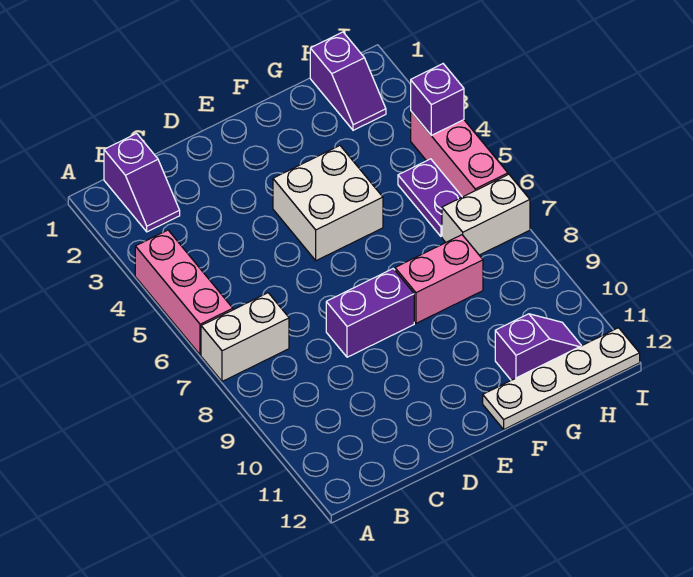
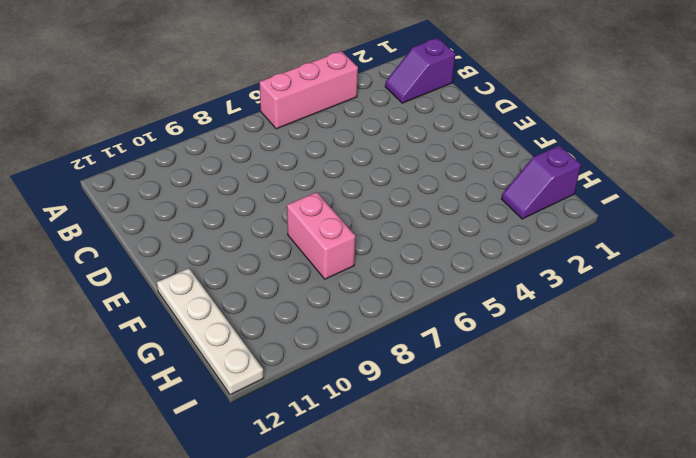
none -> white brick A7:B7 level 1
none -> purple brick D8:E8 level 1
none -> white brick E4:F5 level 1

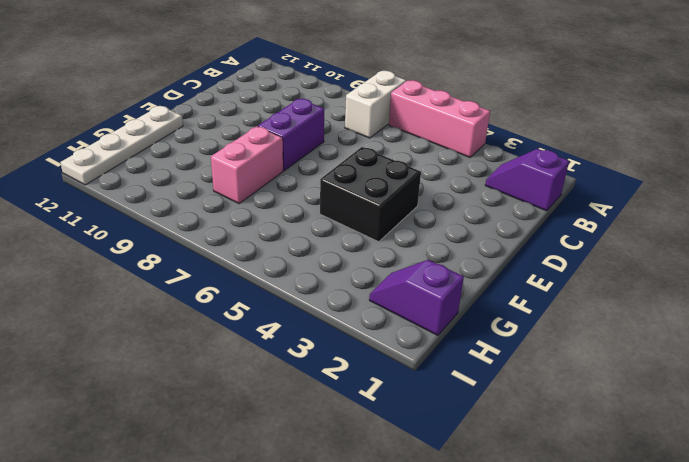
black brick E4:F5 level 1 -> white brick E4:F5 level 1
none -> purple slope G11:H11 level 1 top G
none -> purple plate H5:H6 level 1
none -> white brick H7:I7 level 1

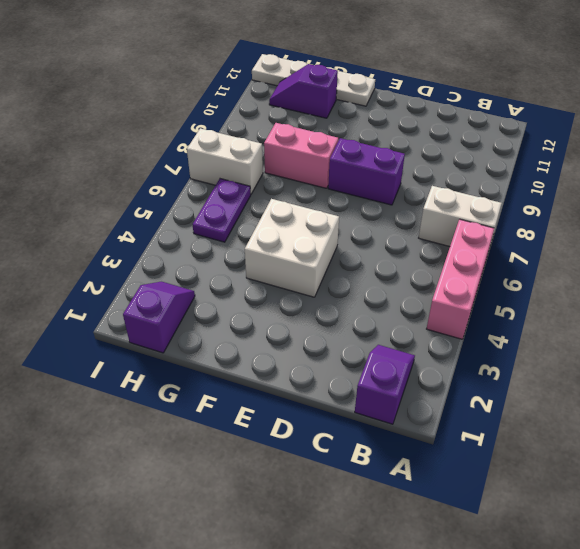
none -> pink brick I4:I6 level 1
none -> purple brick I4 level 2

